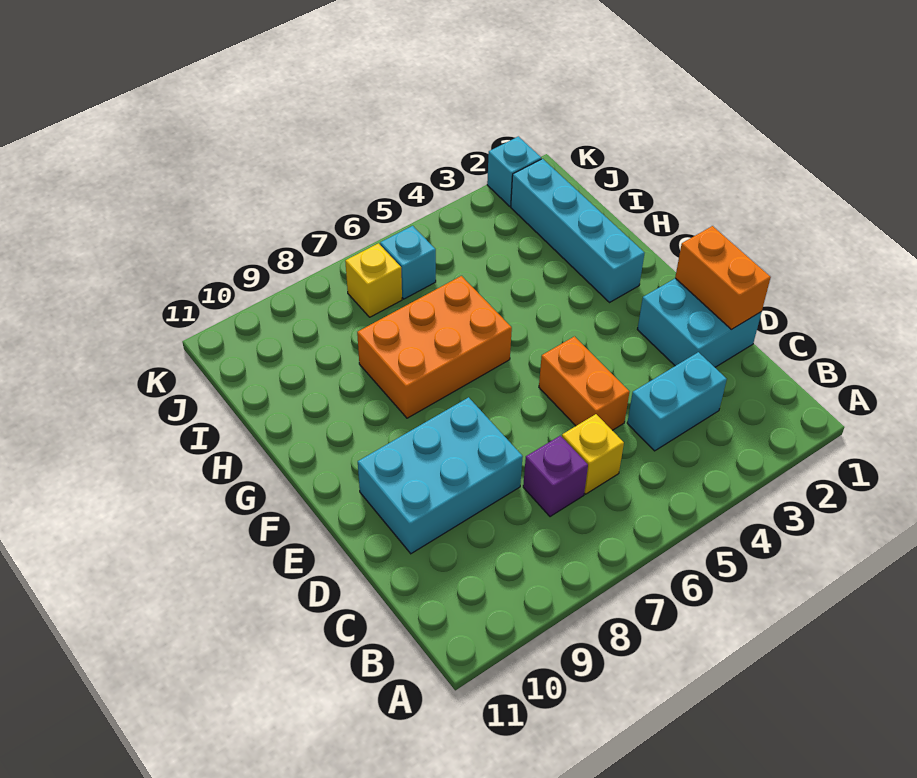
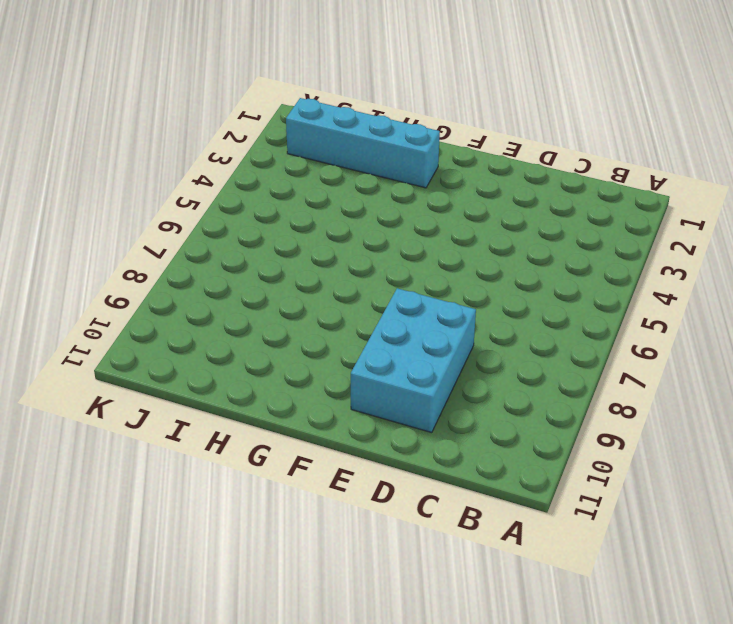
none -> cyan brick C3:C4 level 1
none -> yellow brick C6 level 1
none -> purple brick C7 level 1

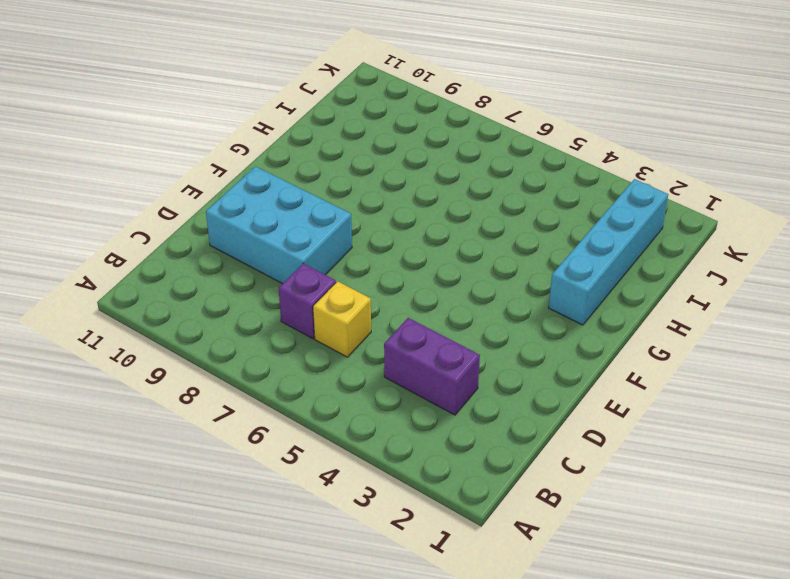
purple brick C3:C4 level 1 -> cyan brick C3:C4 level 1
none -> cyan brick D1:E2 level 1
none -> orange brick D5:E5 level 1
none -> orange brick G6:H8 level 1

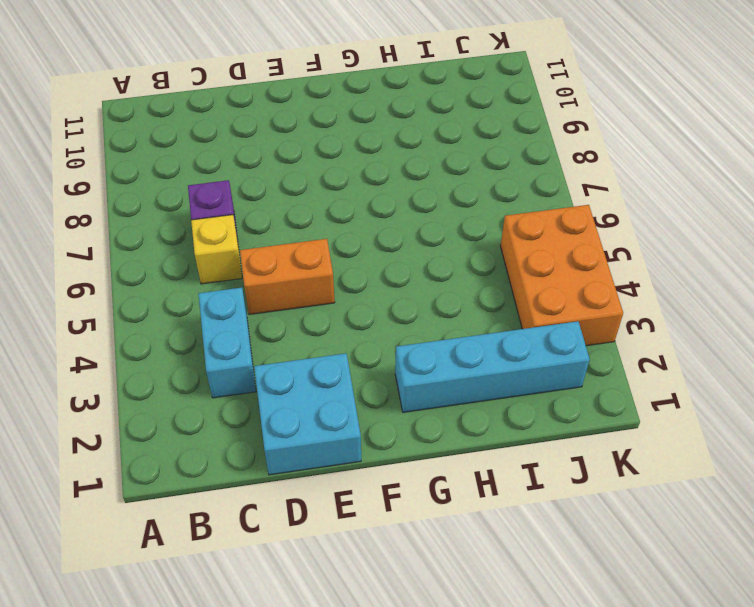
orange brick J3:K5 level 1 -> orange brick G6:H8 level 1
none -> cyan brick D8:E10 level 1
none -> cyan brick J6 level 1
none -> yellow brick J7 level 1

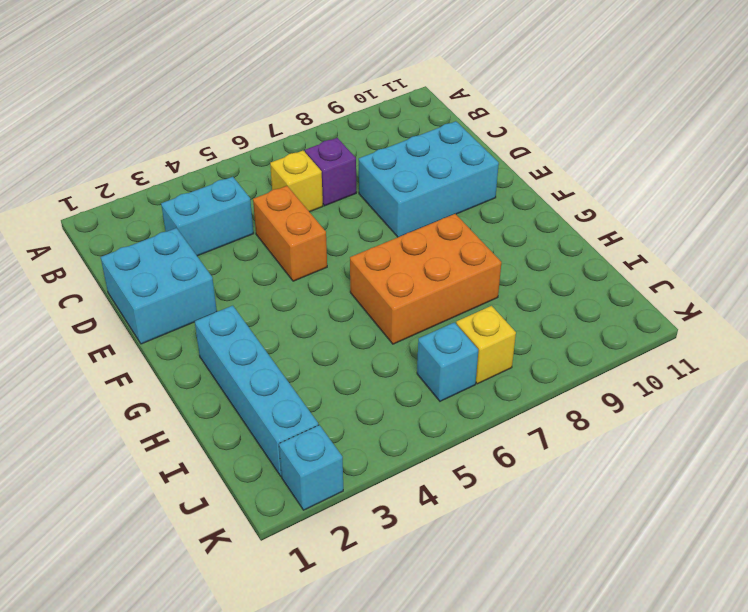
none -> orange brick D1:E1 level 2

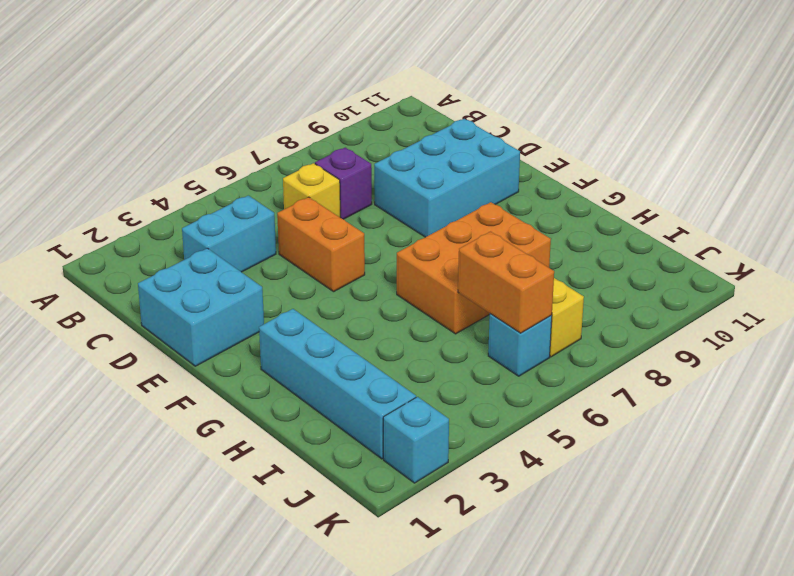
orange brick I6:J6 level 2 -> orange brick D1:E1 level 2

